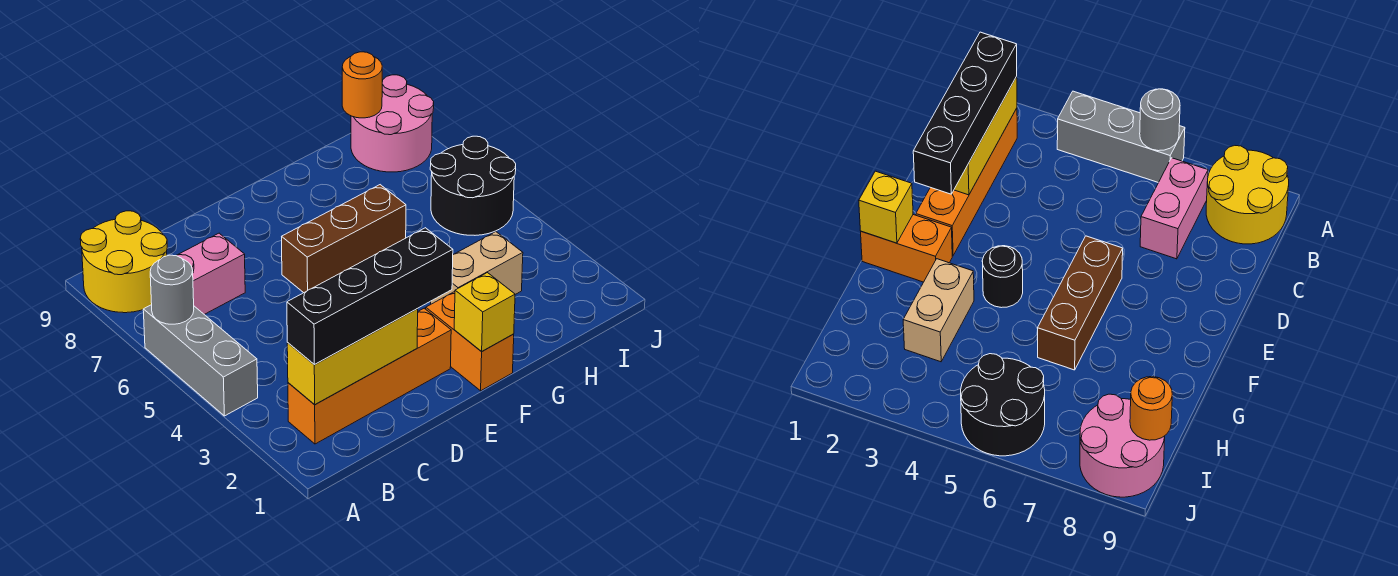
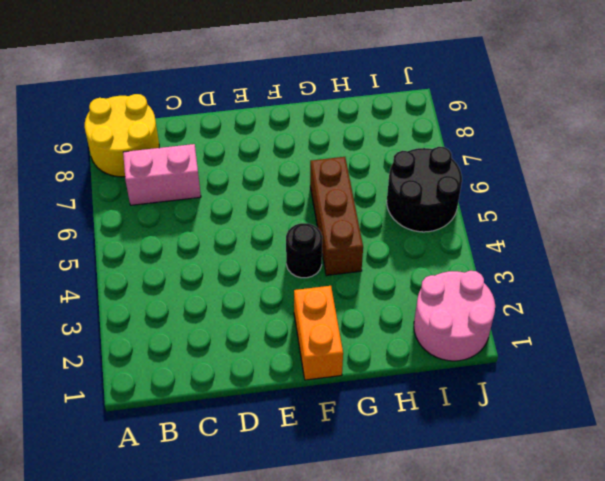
brown brick G4:G6 level 1 -> brown brick E6:G6 level 1
pink round brick I1:J2 level 1 -> pink round brick I8:J9 level 1
none -> grey brick A4:A6 level 1
none -> orange brick B2:E2 level 1
none -> tan brick G3:H3 level 1

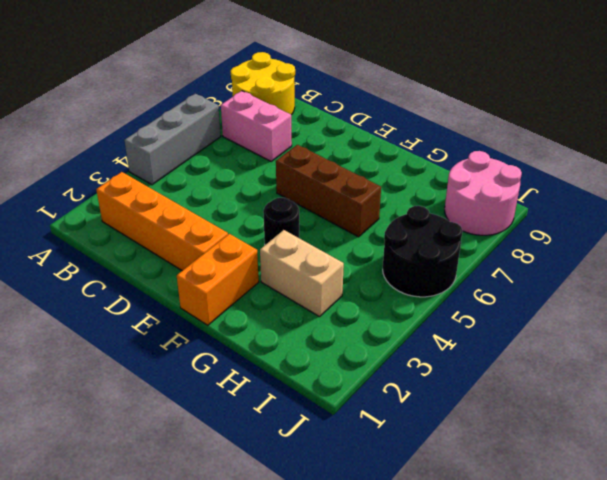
none -> grey round brick A6 level 2
none -> yellow brick B2:D2 level 2
none -> yellow brick F1 level 2

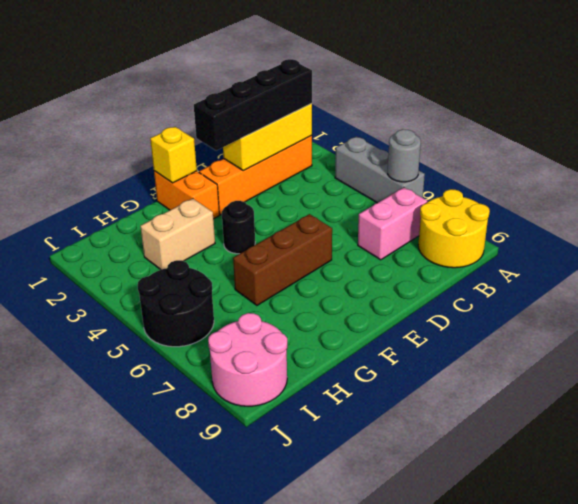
none -> orange round brick I9 level 2

